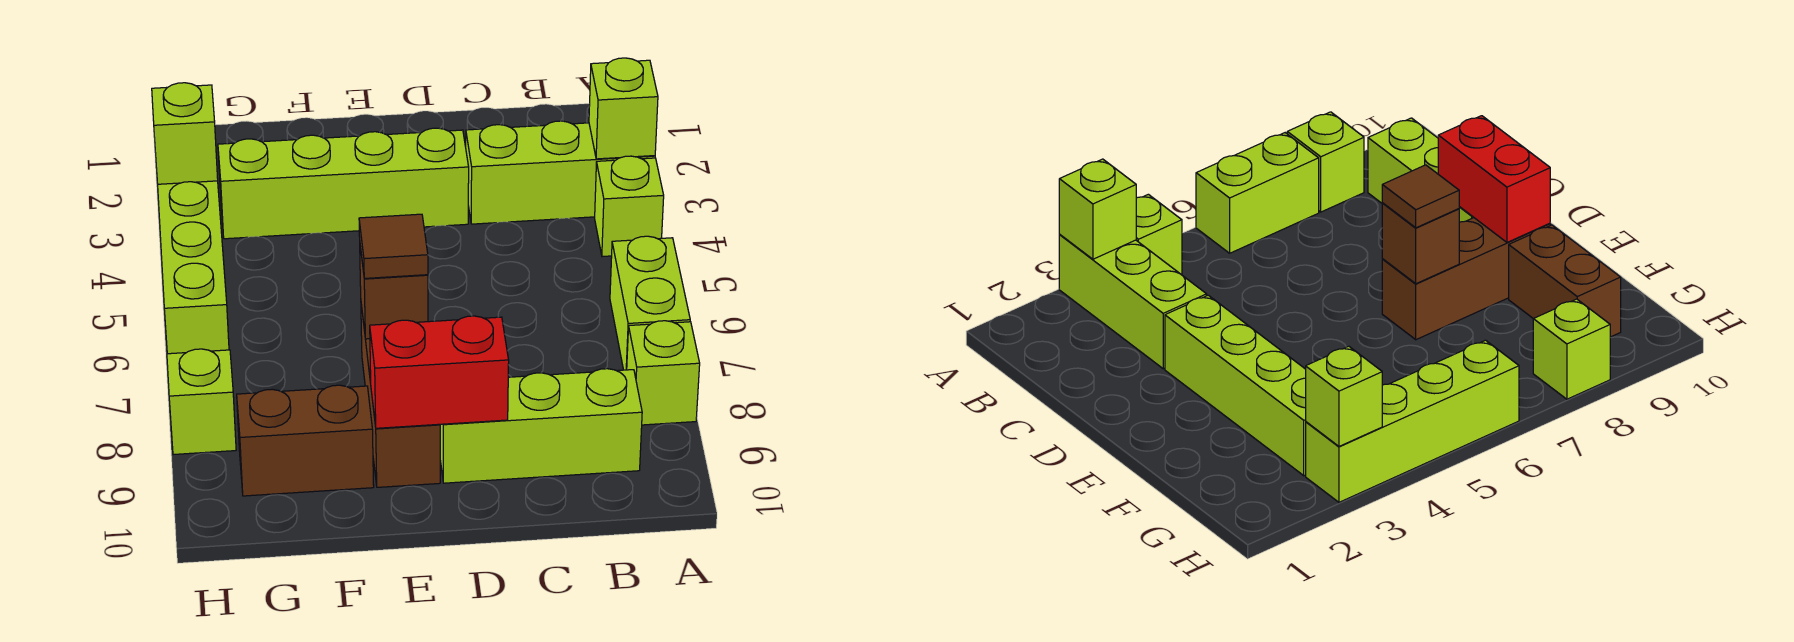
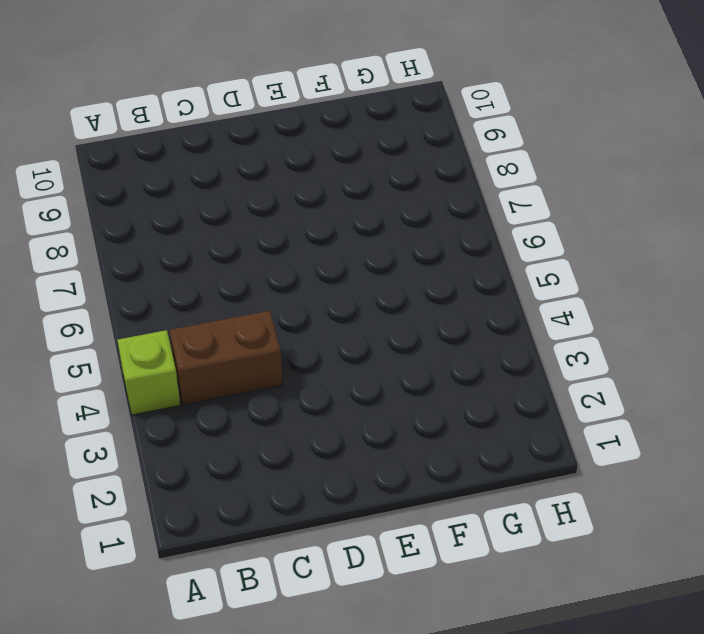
brown brick B4:C4 level 1 -> brown brick F9:G9 level 1
none -> lime brick A3:C3 level 1
none -> lime brick A6:A7 level 1
none -> lime brick A8 level 1

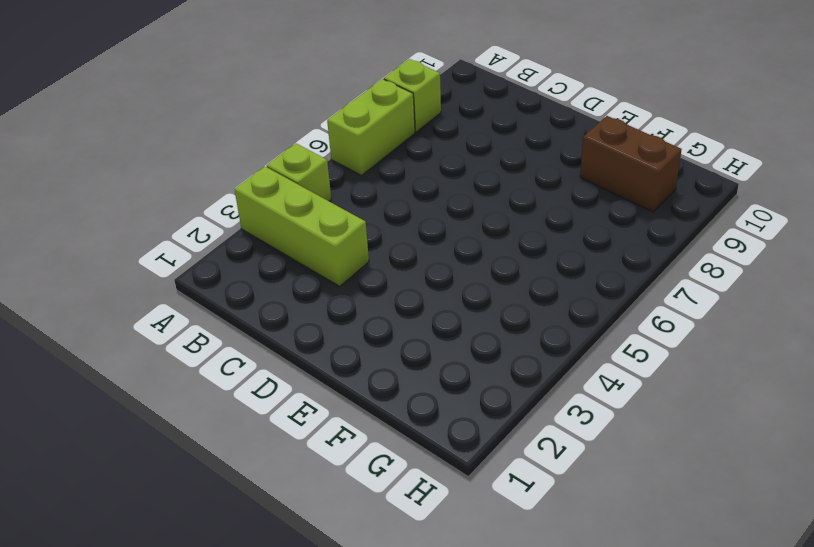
none -> lime brick B9:D9 level 1
none -> lime brick D3:G3 level 1
none -> brown brick E7:E9 level 1

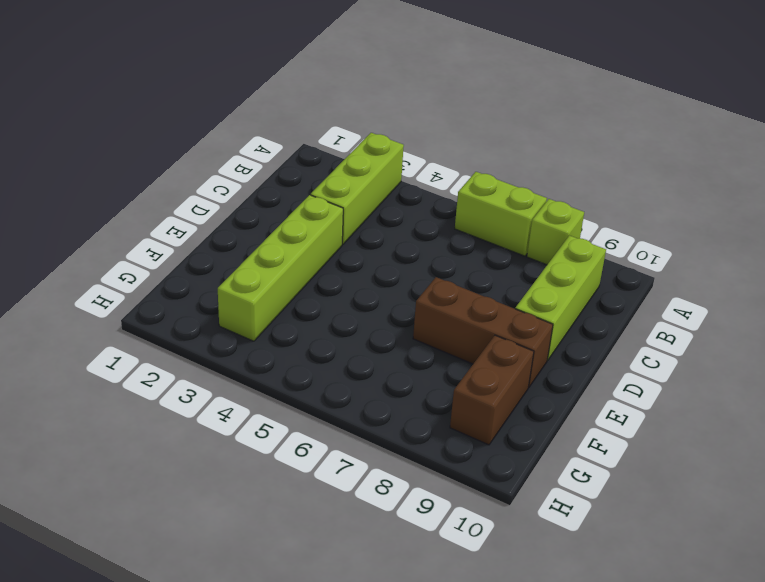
none -> lime brick A4 level 1
none -> lime brick H3:H6 level 1
none -> lime brick H8 level 1

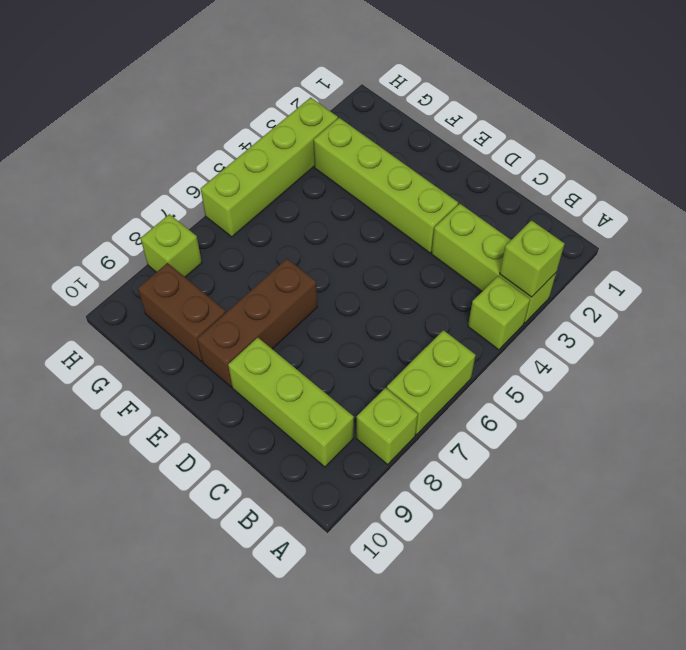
none -> red brick D9:E9 level 2
none -> brown brick E7 level 2
none -> lime brick H3 level 2

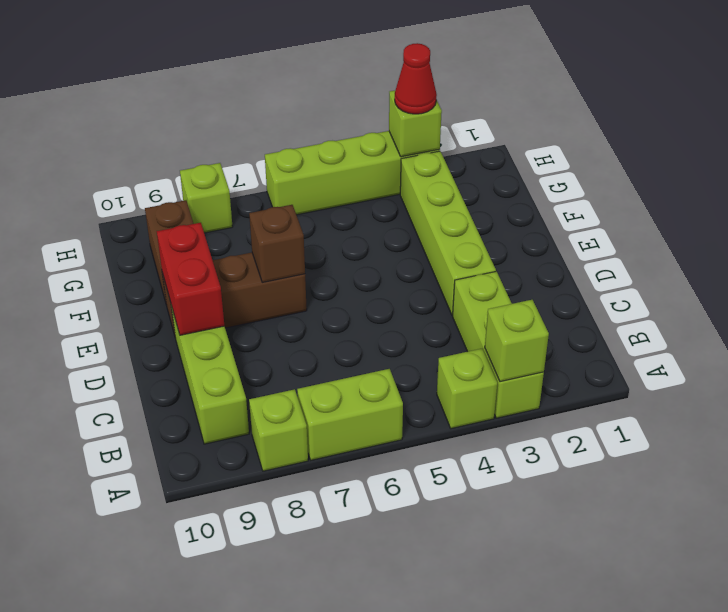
red cone H3 level 3 -> none
none -> brown tile E7 level 3

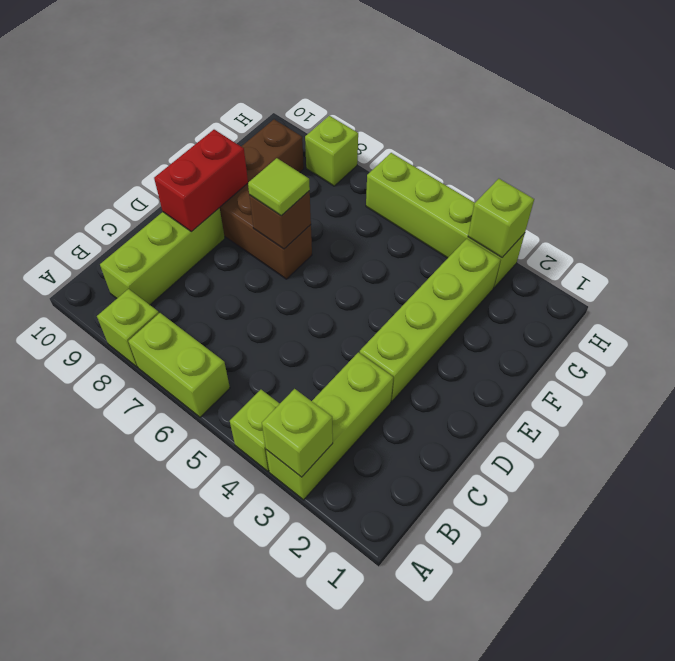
lime tile E7 level 3 -> brown tile E7 level 3

